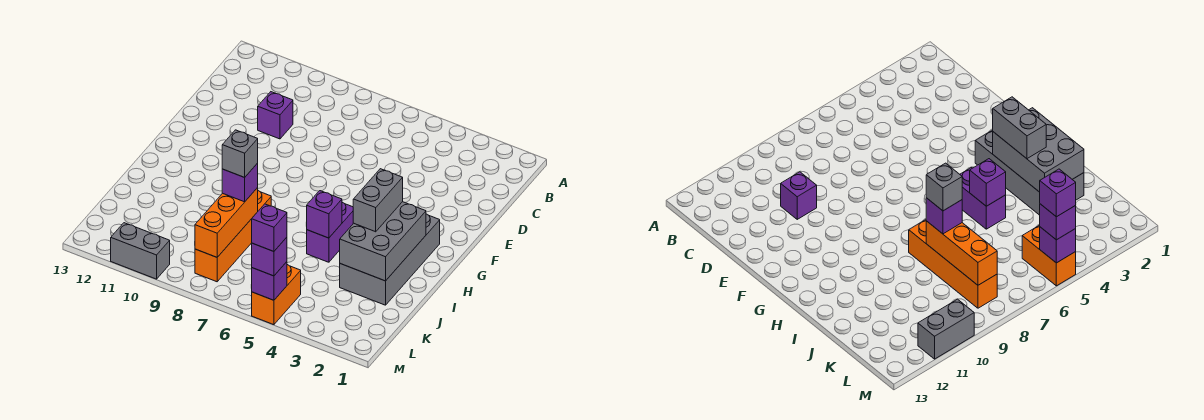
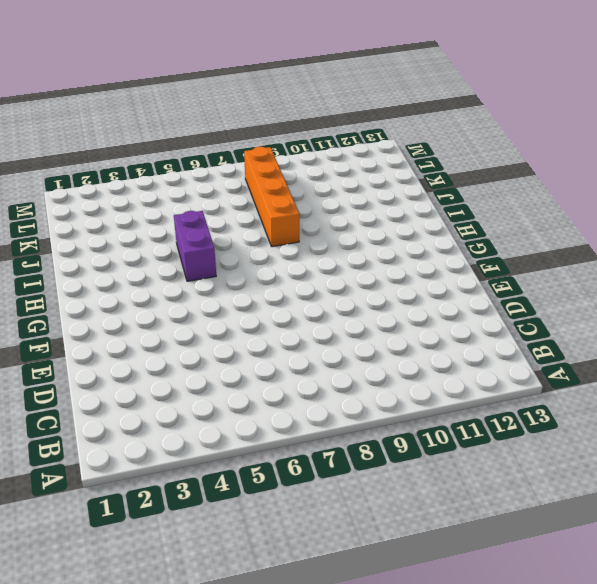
none -> purple brick D10 level 1
none -> grey brick G2:J3 level 1
none -> orange brick L5:M5 level 1

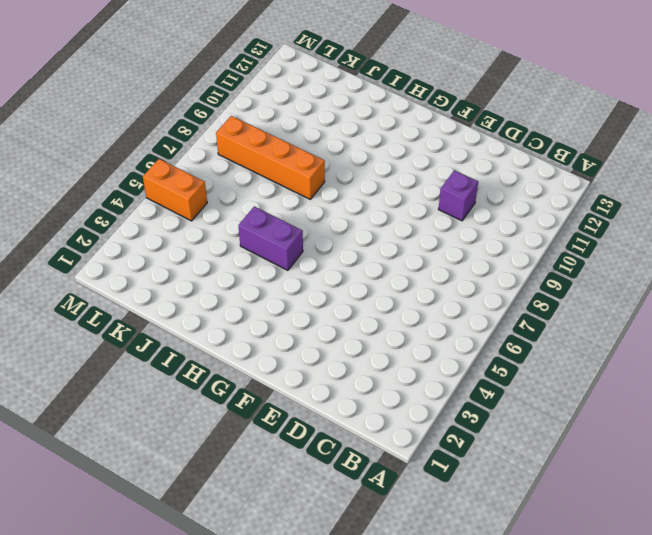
none -> grey brick G2:J3 level 1
none -> grey brick M10:M11 level 1
none -> grey brick H2:J3 level 2

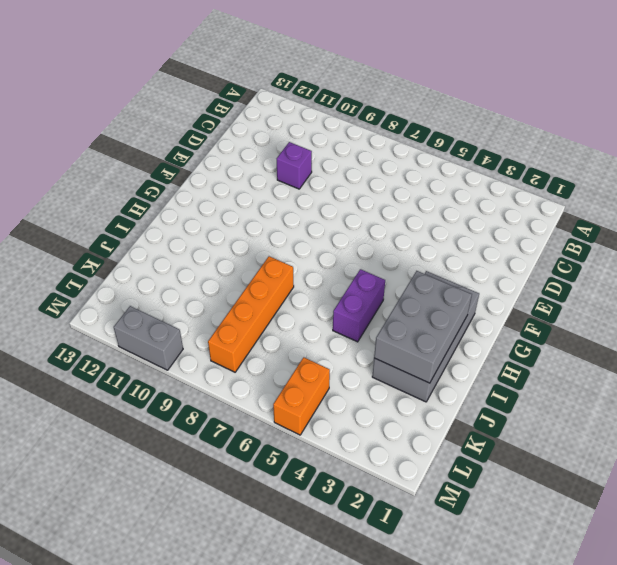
none -> purple brick I5 level 2
none -> orange brick J8:L8 level 2
none -> purple brick M5 level 2

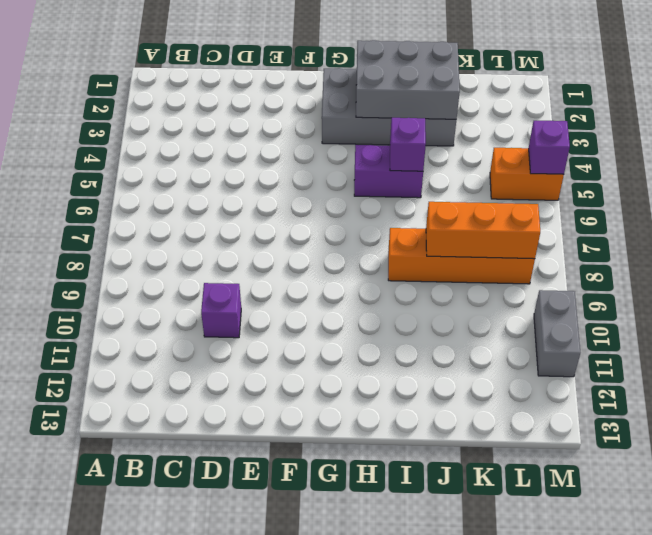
none -> grey brick H3:I3 level 3
none -> purple brick J8 level 3
none -> purple brick M5 level 3

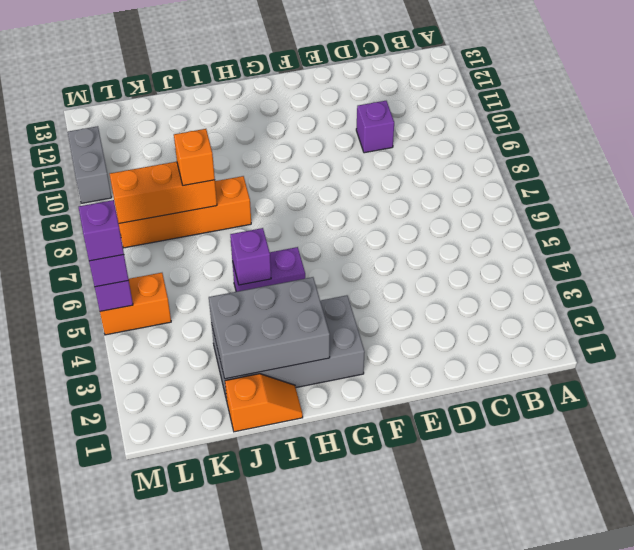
orange slope I1:J1 level 1 top J -> none
orange brick J8 level 3 -> purple brick J8 level 3
none -> grey brick H3:I3 level 3
none -> grey brick J8 level 4

